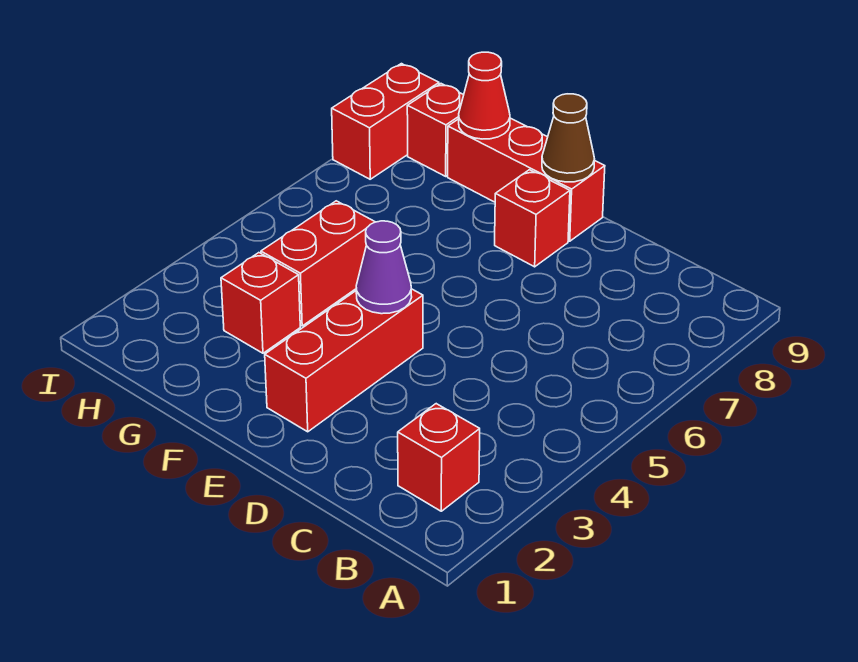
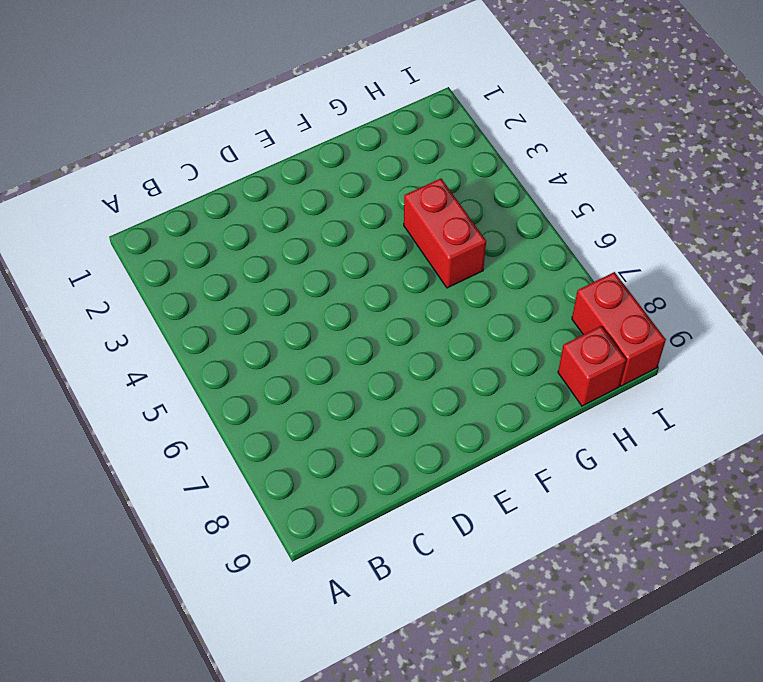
none -> red brick B2 level 1
none -> red brick E2:E4 level 1

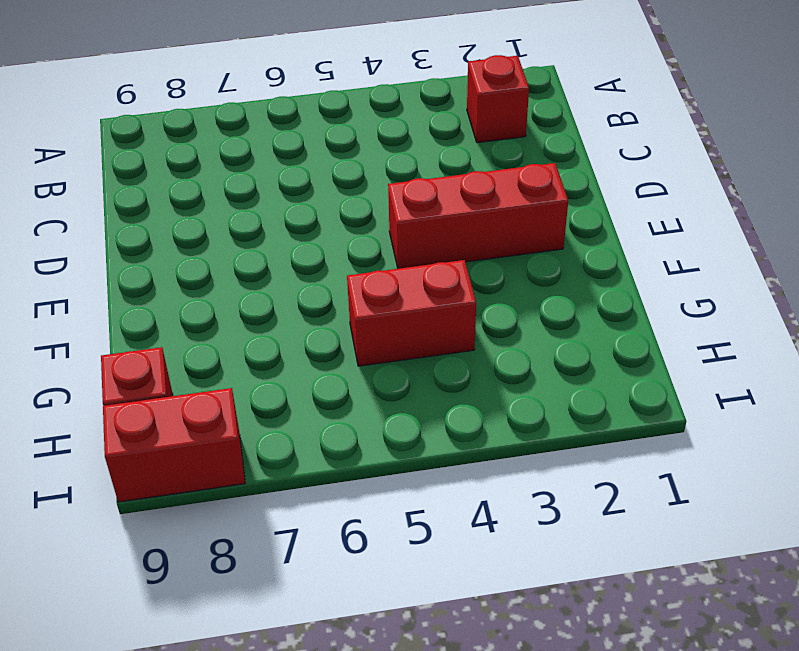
none -> red brick E8 level 1
none -> red brick E9:G9 level 1

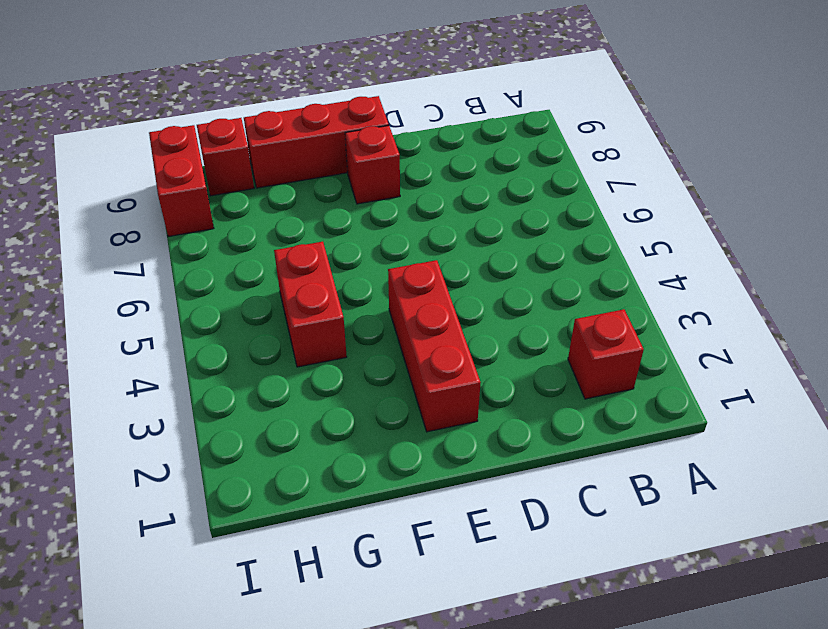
none -> red brick G3 level 1
none -> purple cone E4 level 2

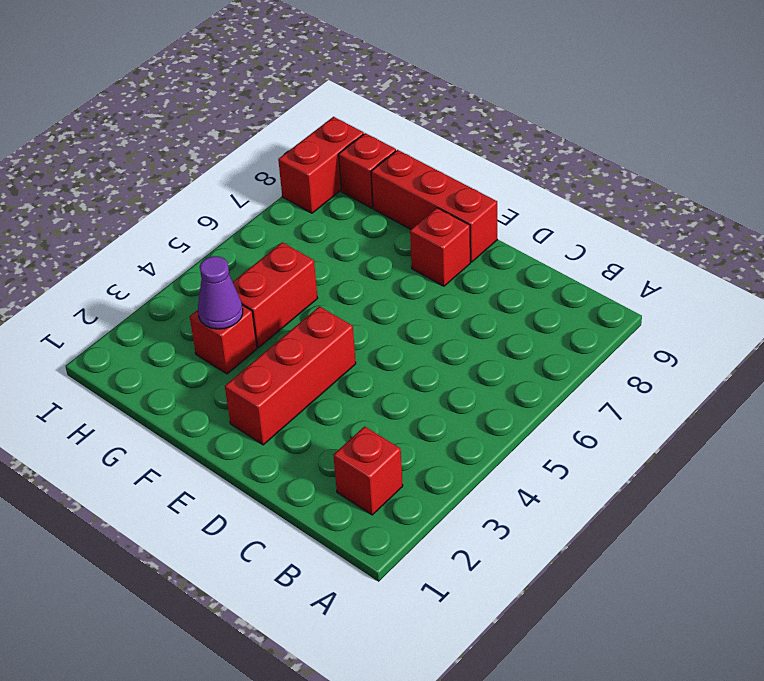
purple cone G3 level 2 -> purple cone E4 level 2
none -> brown cone E9 level 2
none -> red cone G9 level 2

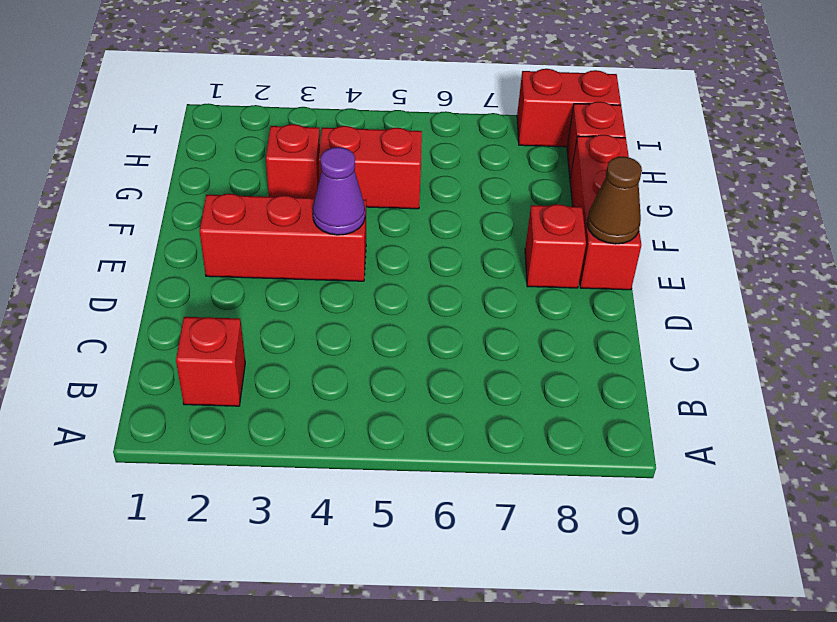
none -> red cone G9 level 2

